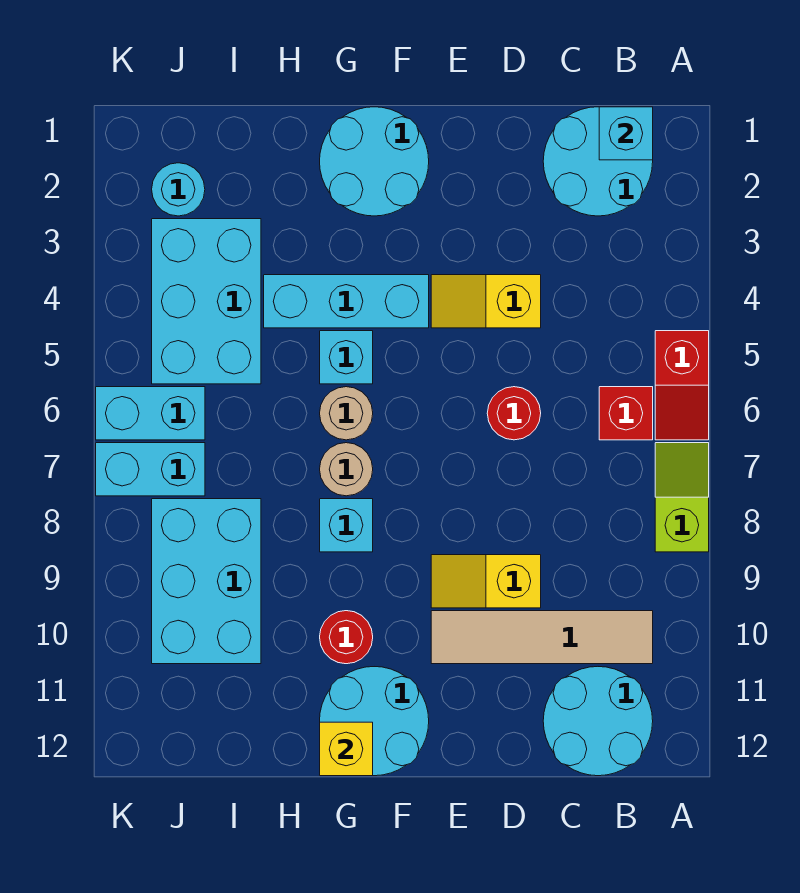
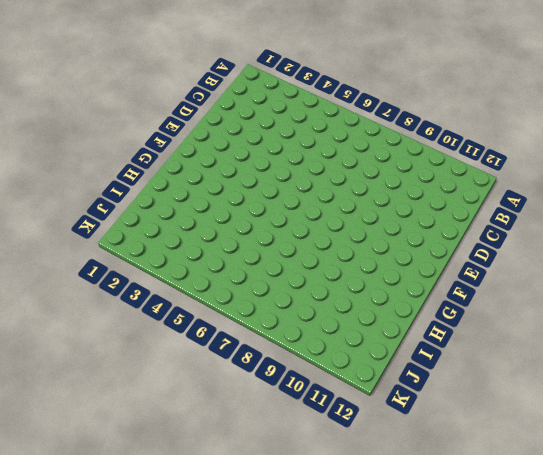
none -> red slope A5:A6 level 1 top 5
none -> lime slope A7:A8 level 1 top 8
none -> cyan round brick B1:C2 level 1

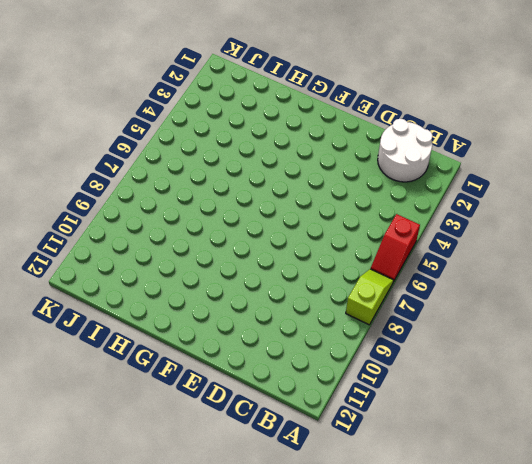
white round brick B1:C2 level 1 -> cyan round brick B1:C2 level 1
none -> red brick B6 level 1
none -> tan tile B10:E10 level 1
none -> cyan round brick B11:C12 level 1

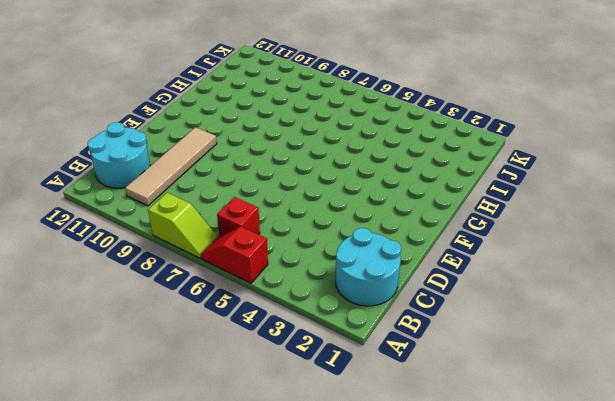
none -> yellow slope D4:E4 level 1 top D
none -> red round brick D6 level 1
none -> yellow slope D9:E9 level 1 top D

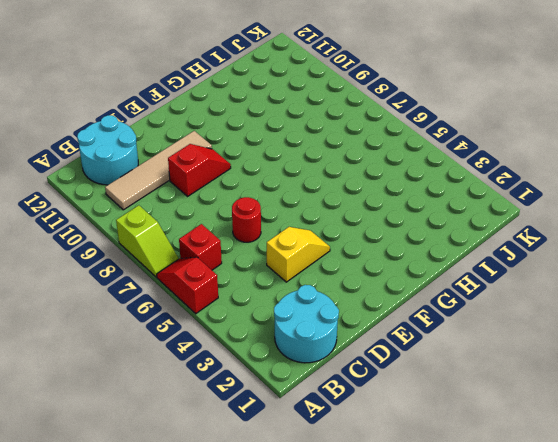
red slope D9:E9 level 1 top D -> yellow slope D9:E9 level 1 top D
none -> cyan round brick F1:G2 level 1
none -> cyan brick F4:H4 level 1
none -> cyan round brick F11:G12 level 1

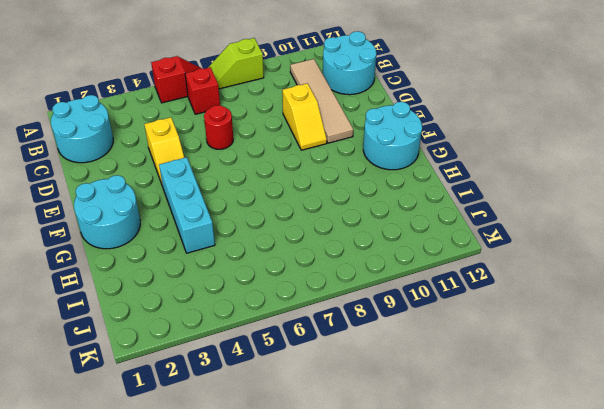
none -> cyan brick G5 level 1
none -> tan round brick G6 level 1
none -> tan round brick G7 level 1

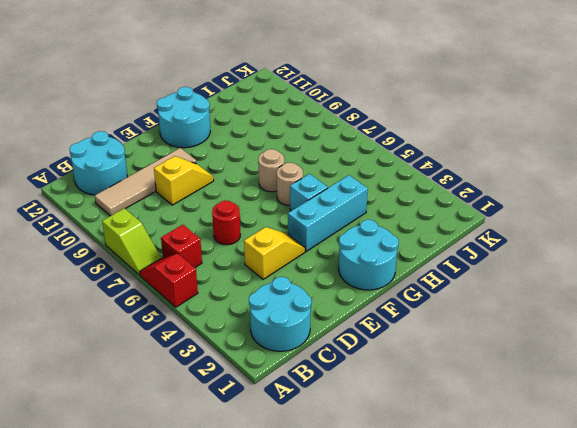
none -> cyan brick G8 level 1
none -> red round brick G10 level 1
none -> cyan brick I3:J5 level 1

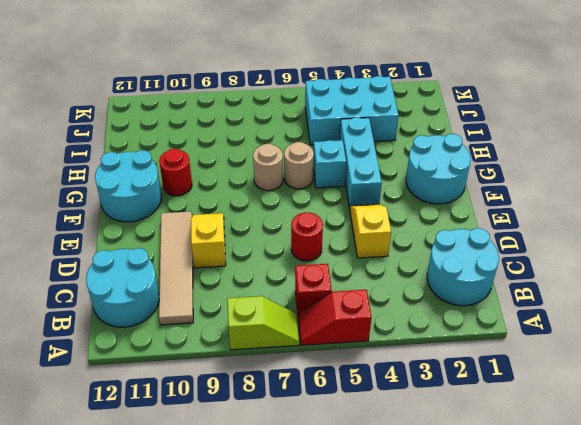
none -> cyan brick G8 level 1
none -> cyan brick I8:J10 level 1
none -> cyan round brick J2 level 1

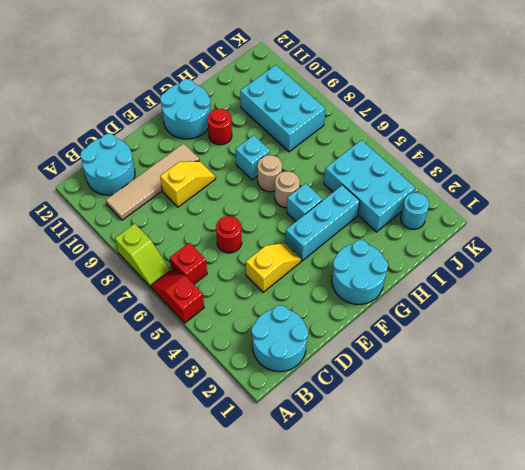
none -> cyan brick J6:K6 level 1
none -> cyan brick J7:K7 level 1
none -> cyan brick B1 level 2

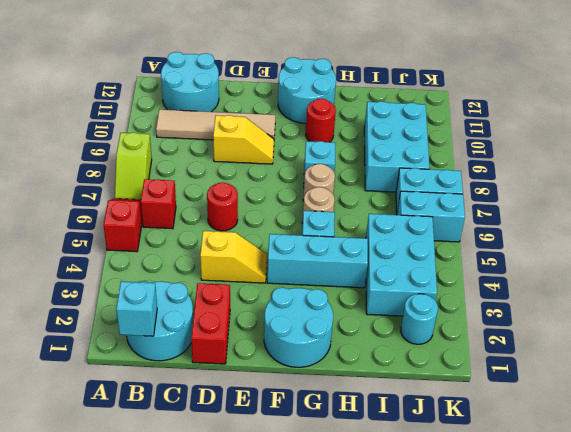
red brick D1:D2 level 1 -> none
none -> yellow brick G12 level 2

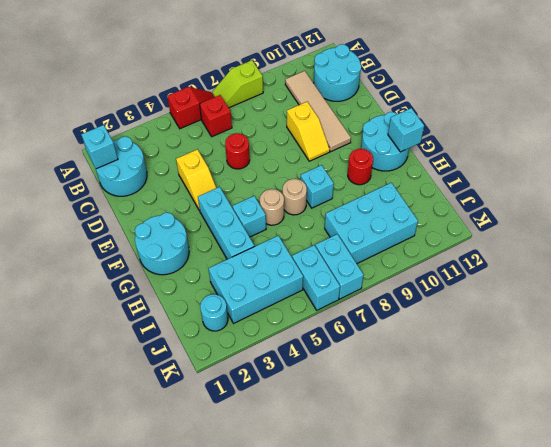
cyan brick G12 level 2 -> yellow brick G12 level 2

